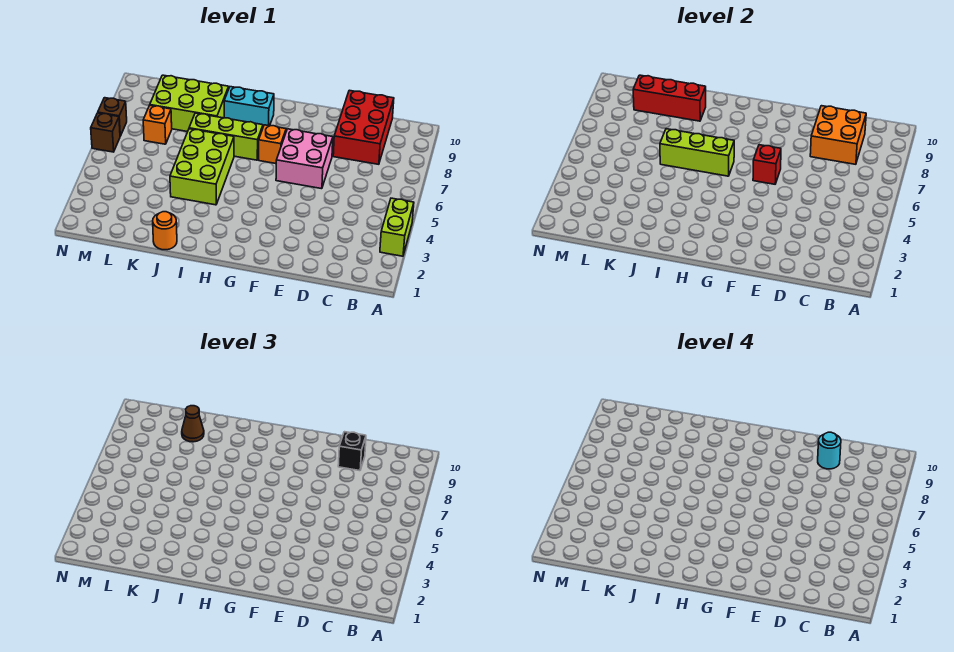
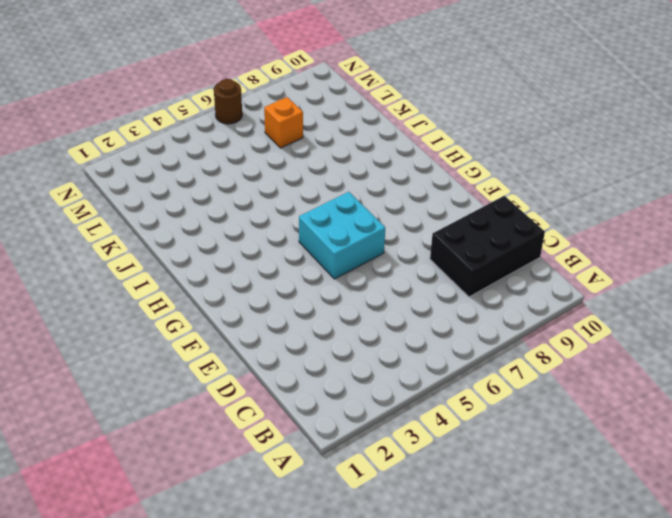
black brick C8:D10 level 1 -> red brick C8:D10 level 1
cyan brick F5:G6 level 1 -> pink brick E6:F7 level 1
brown round brick N6 level 1 -> brown brick N6 level 1
none -> lime brick A3:A4 level 1
none -> orange brick G7 level 1
none -> lime brick H7:J7 level 1

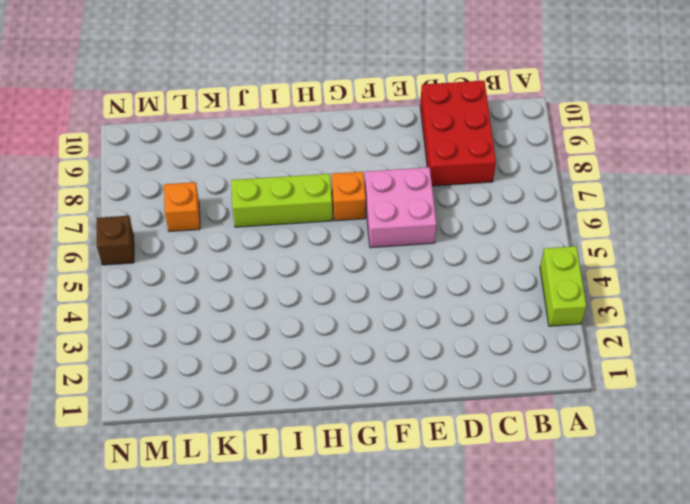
none -> cyan brick H9:I9 level 1
none -> lime brick I4:J6 level 1
none -> orange round brick J1 level 1

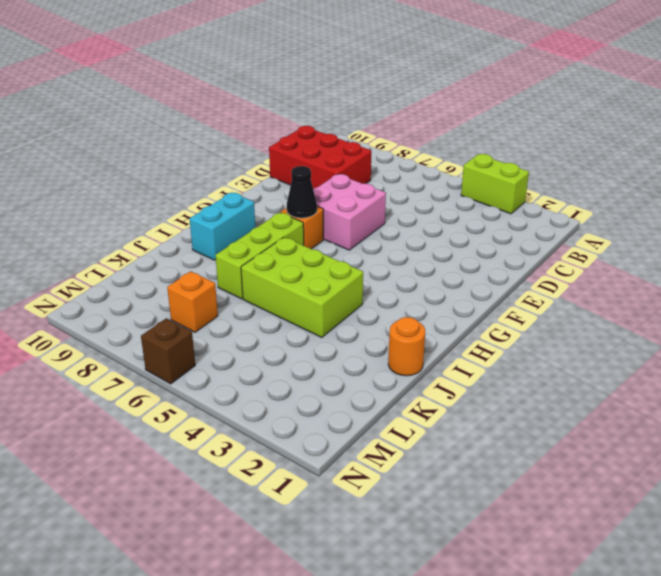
black cone G7 level 2 -> none
none -> lime brick J8:L9 level 1
none -> brown brick N7 level 1
none -> orange brick C8:D9 level 2

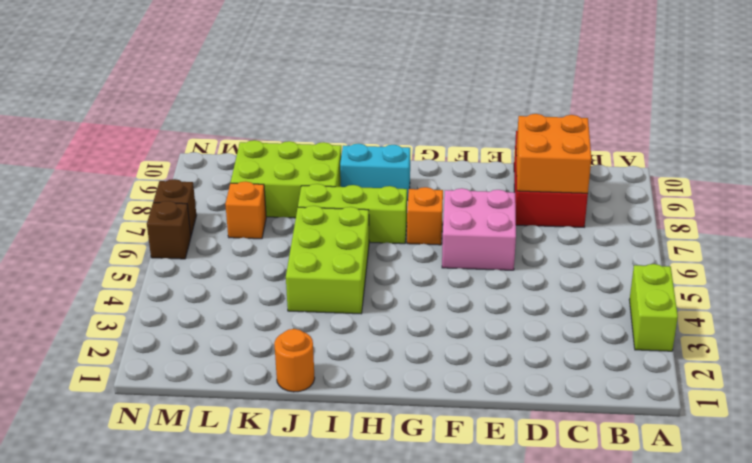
none -> red brick F6 level 2
none -> lime brick H6:J6 level 2
none -> red brick J9:L9 level 2

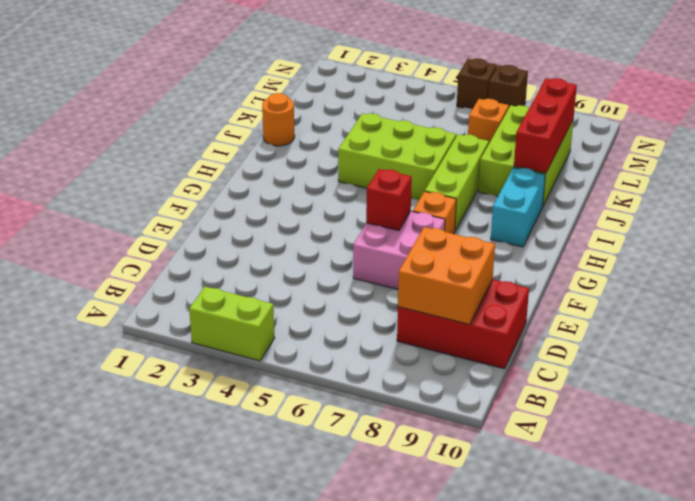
none -> lime brick H6:J6 level 2
none -> black brick D9 level 3
none -> brown cone K9 level 3

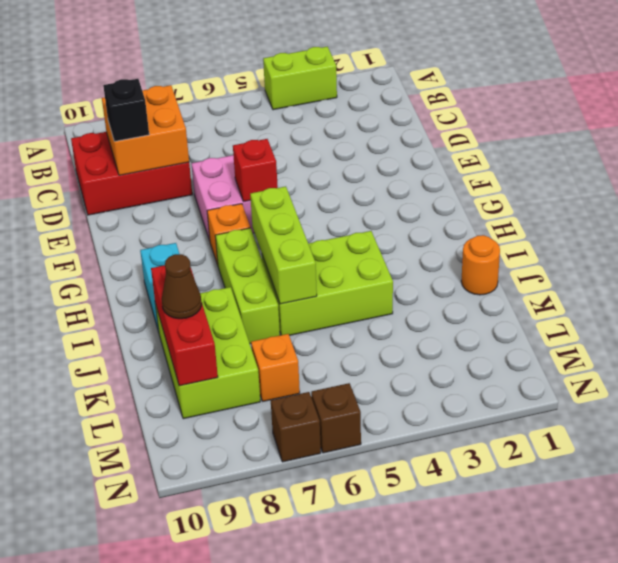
none -> cyan round brick D9 level 4

